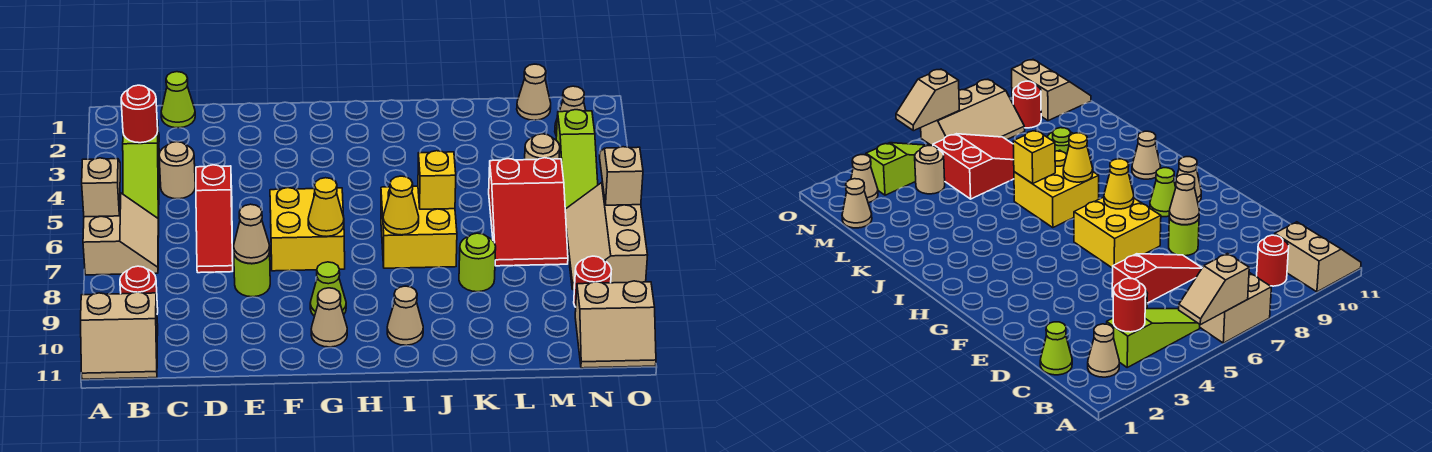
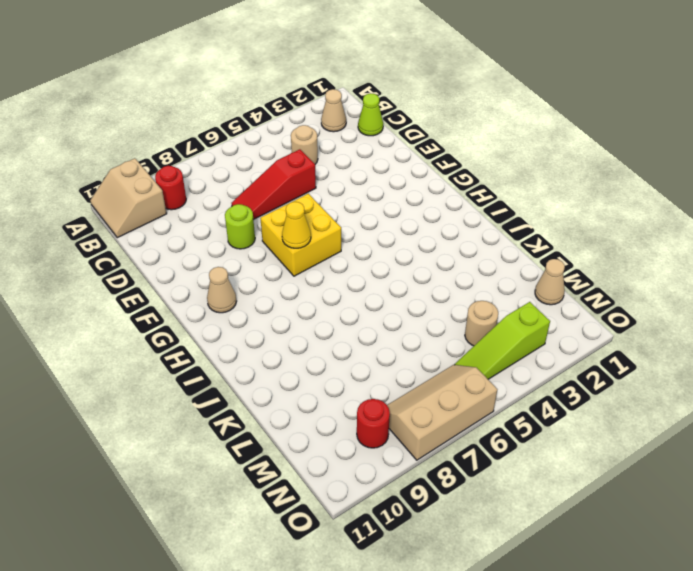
none -> tan slope A6:B7 level 1 top A
none -> lime slope B3:B5 level 1 top 3
none -> lime cone G9 level 1
none -> yellow brick I6:J7 level 1

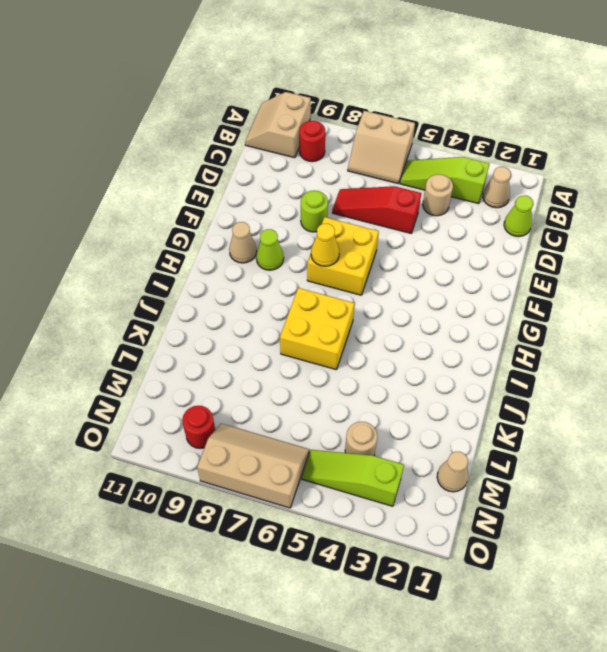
none -> tan cone I10 level 1
none -> lime round brick K8 level 1
none -> red slope L5:M7 level 1 top 5
none -> tan cone N2 level 1

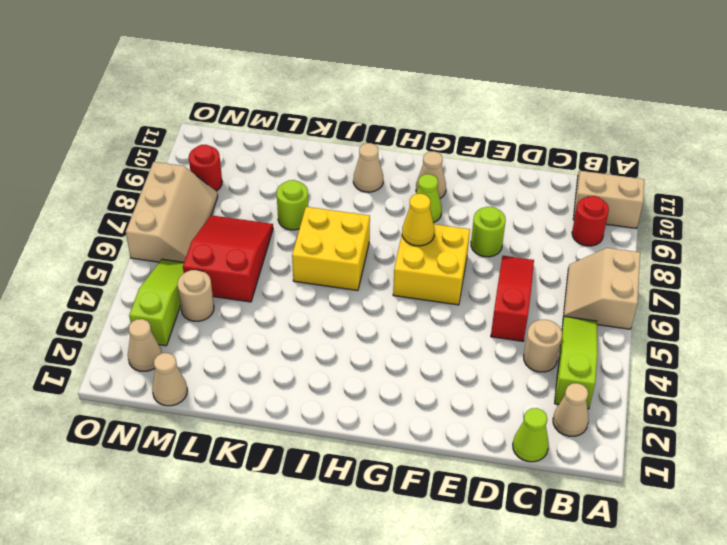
none -> tan slope N10:O11 level 1 top 10
none -> tan slope A5:A6 level 2 top 6
none -> red round brick B3 level 2
none -> tan cone E8 level 2

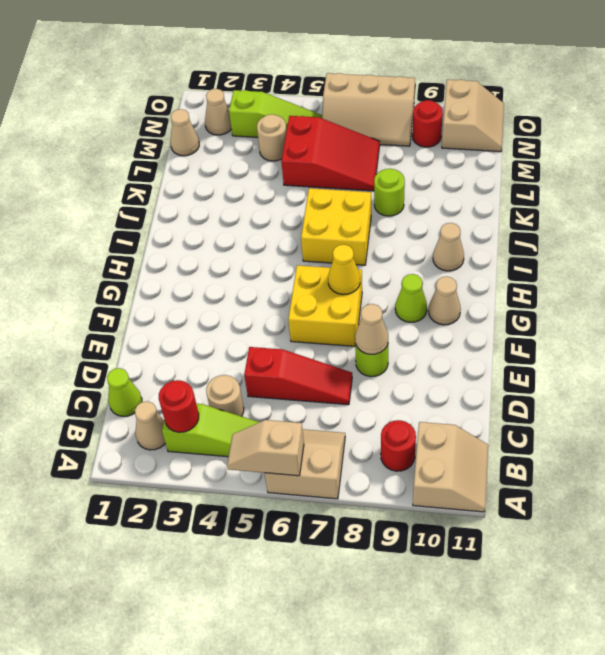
none -> yellow cone I7 level 2
none -> yellow brick J6 level 2
none -> tan slope O5:O6 level 2 top 6

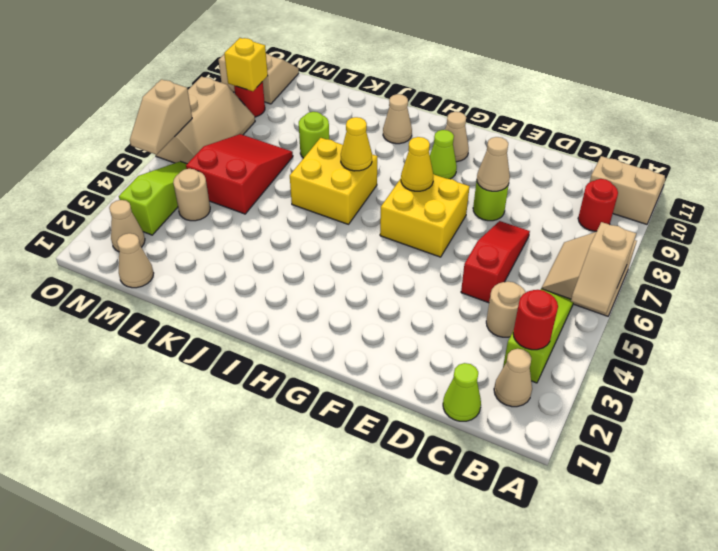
yellow brick N9 level 2 -> yellow brick J6 level 2

